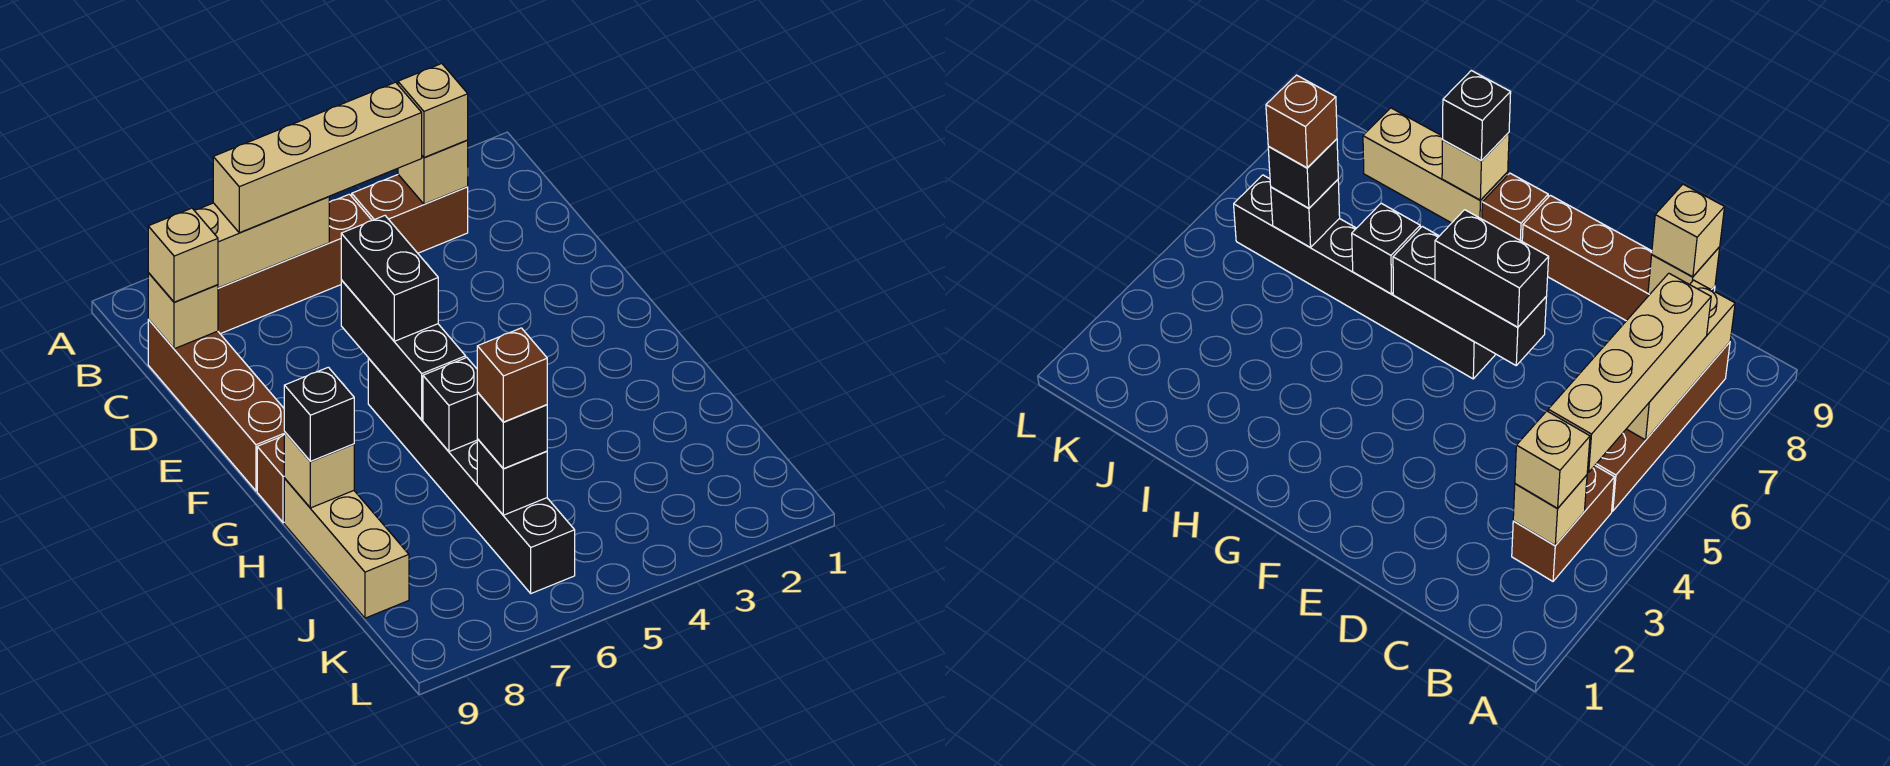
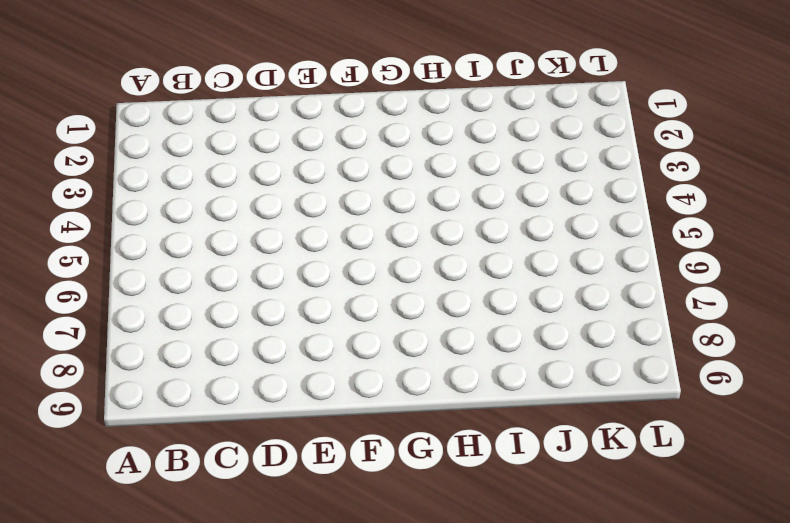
none -> brown brick B3:B4 level 1
none -> brown brick B5:B8 level 1
none -> brown brick C9:F9 level 1

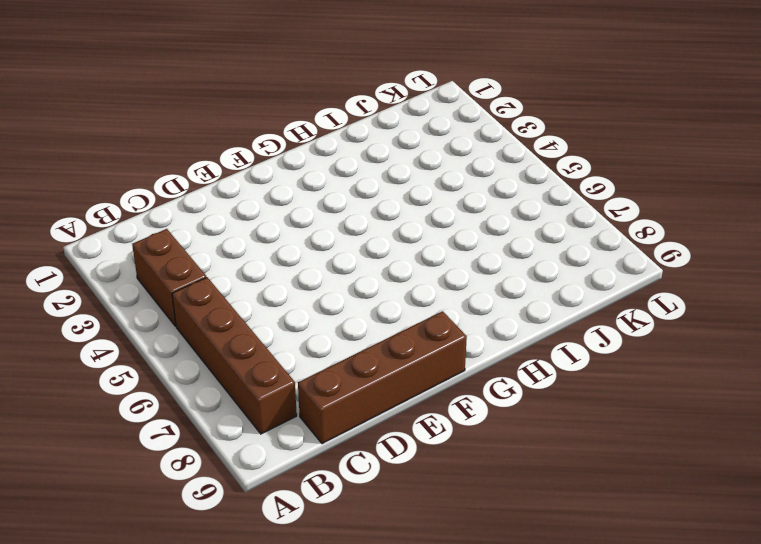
none -> black brick F6:K6 level 1
none -> brown brick G9 level 1
none -> tan brick H9:J9 level 1

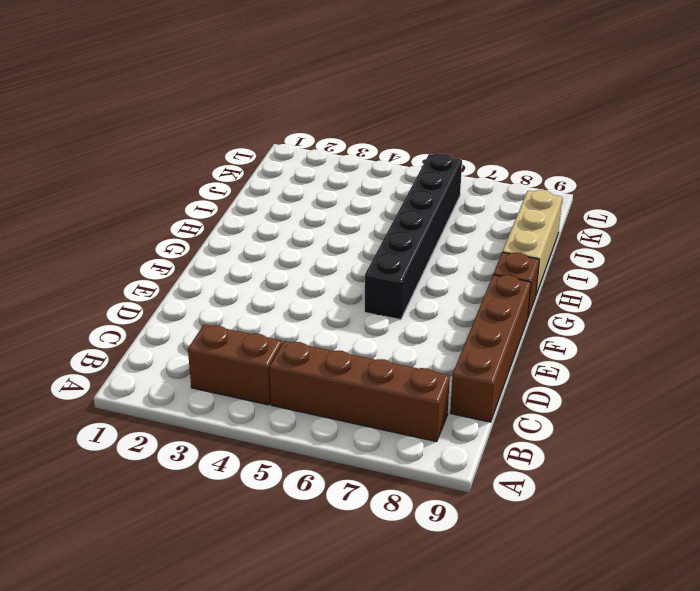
none -> tan brick B3 level 2
none -> tan brick B6:B8 level 2
none -> tan brick C9 level 2

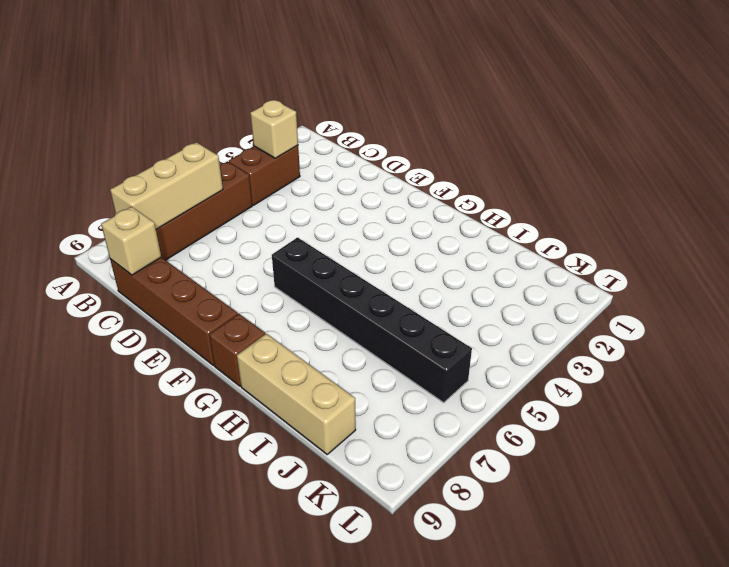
none -> black brick E6:G6 level 2
none -> black brick H6 level 2
none -> tan brick H9 level 2

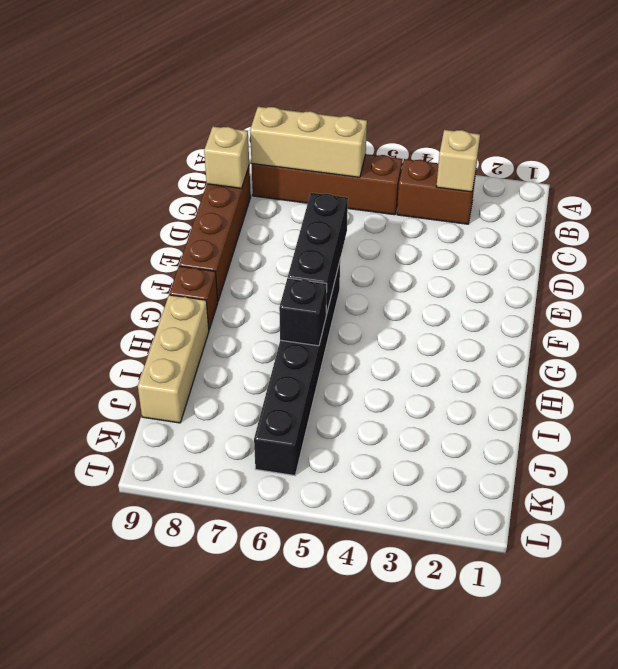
none -> tan brick H9 level 2
none -> black brick J6 level 2
none -> tan brick B3 level 3

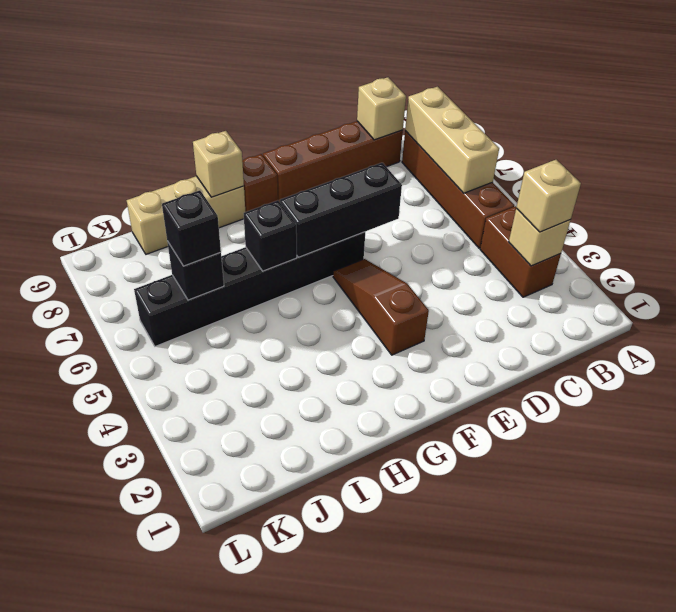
brown slope F3:F5 level 1 top 3 -> none
none -> tan brick B4:B7 level 3
none -> tan brick C9 level 3
none -> black brick E6:F6 level 3

